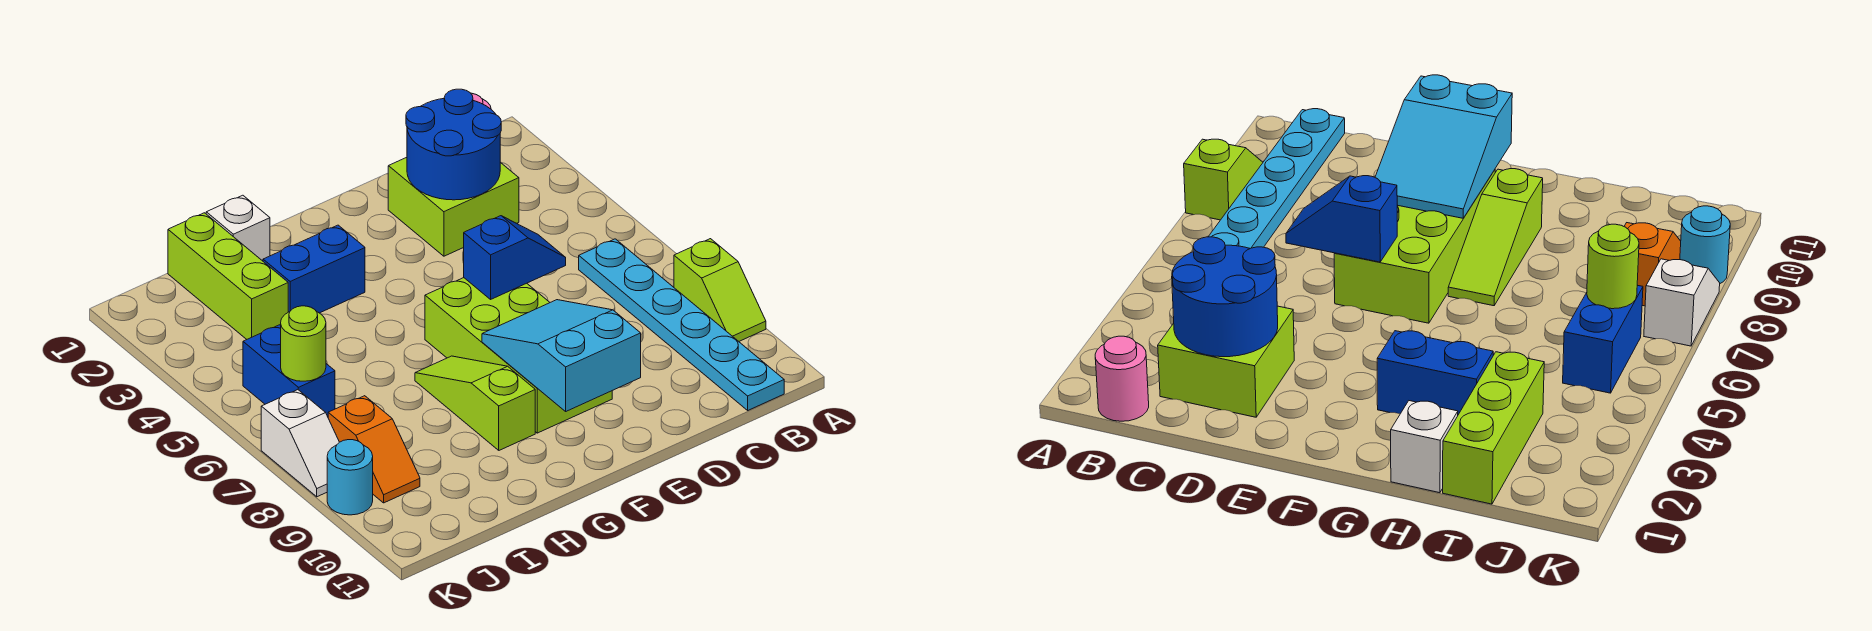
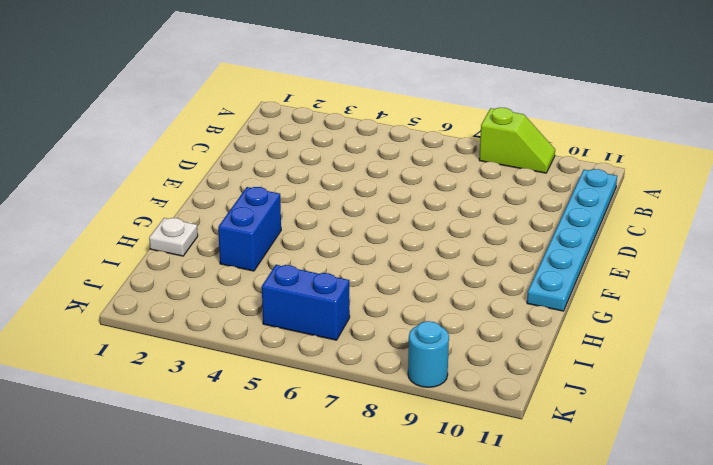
cyan plate B11:G11 level 1 -> cyan plate B6:B11 level 1
white plate H1 level 1 -> white brick H1 level 1
none -> pink round brick B1 level 1
none -> lime brick C2:D3 level 1
none -> lime brick E6:F9 level 1

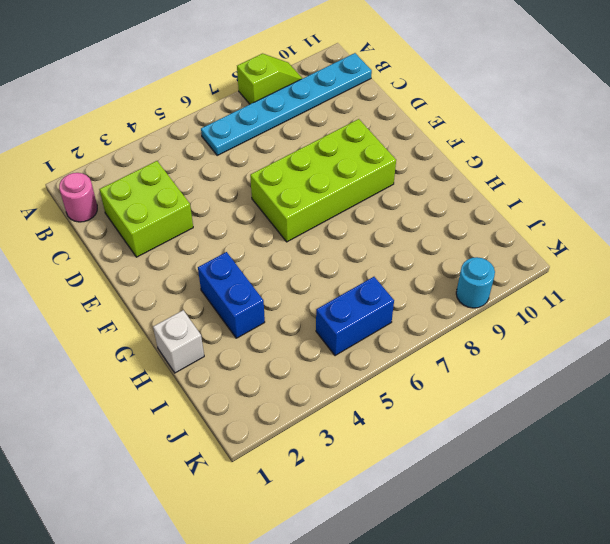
none -> lime slope G7:G9 level 1 top 9
none -> lime brick I1:I3 level 1
none -> orange slope J8:J9 level 1 top 8

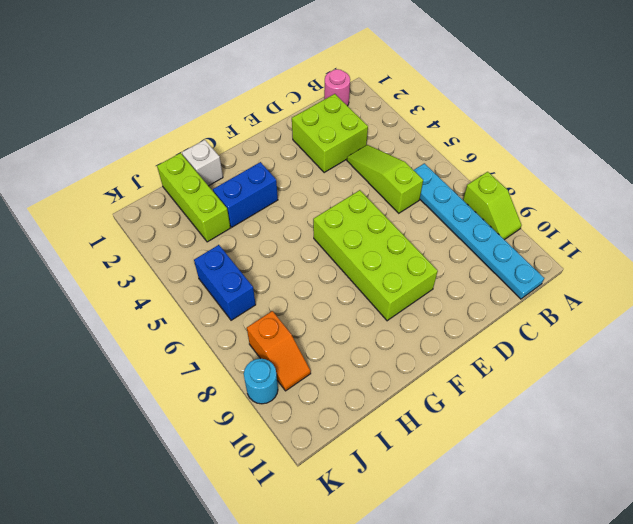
lime slope C4:C6 level 1 top 6 -> lime slope G7:G9 level 1 top 9
none -> white slope K7:K8 level 1 top 7
none -> blue round brick C2:D3 level 2
none -> blue slope D6:E6 level 2 top E

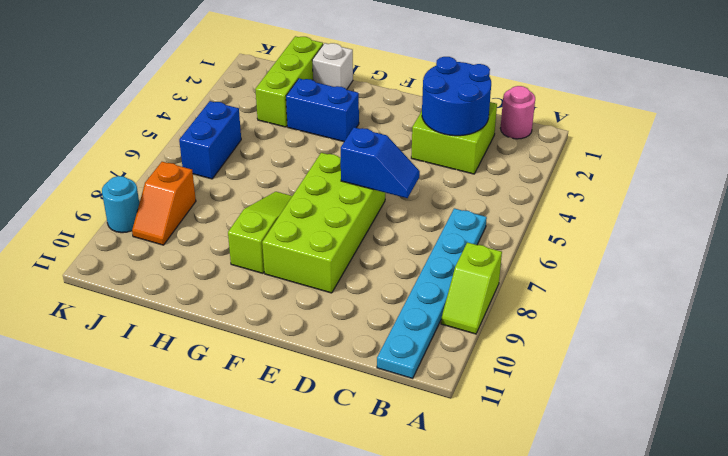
none -> white slope K7:K8 level 1 top 7
none -> cyan slope E8:F10 level 2 top 10
none -> lime round brick J6 level 2

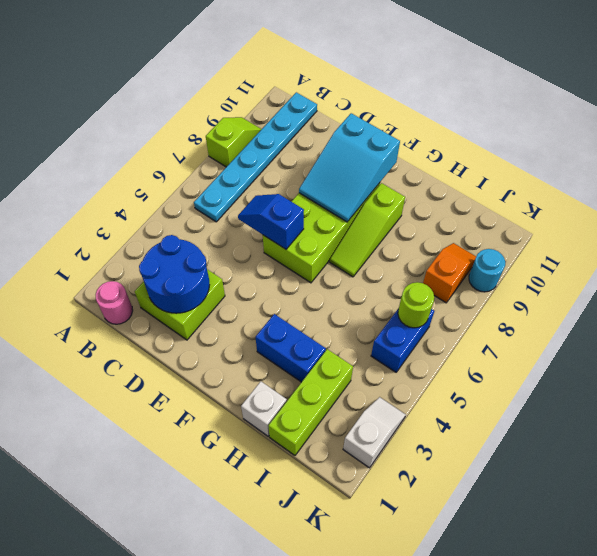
white slope K2:K3 level 1 top 2 -> white slope K7:K8 level 1 top 7

